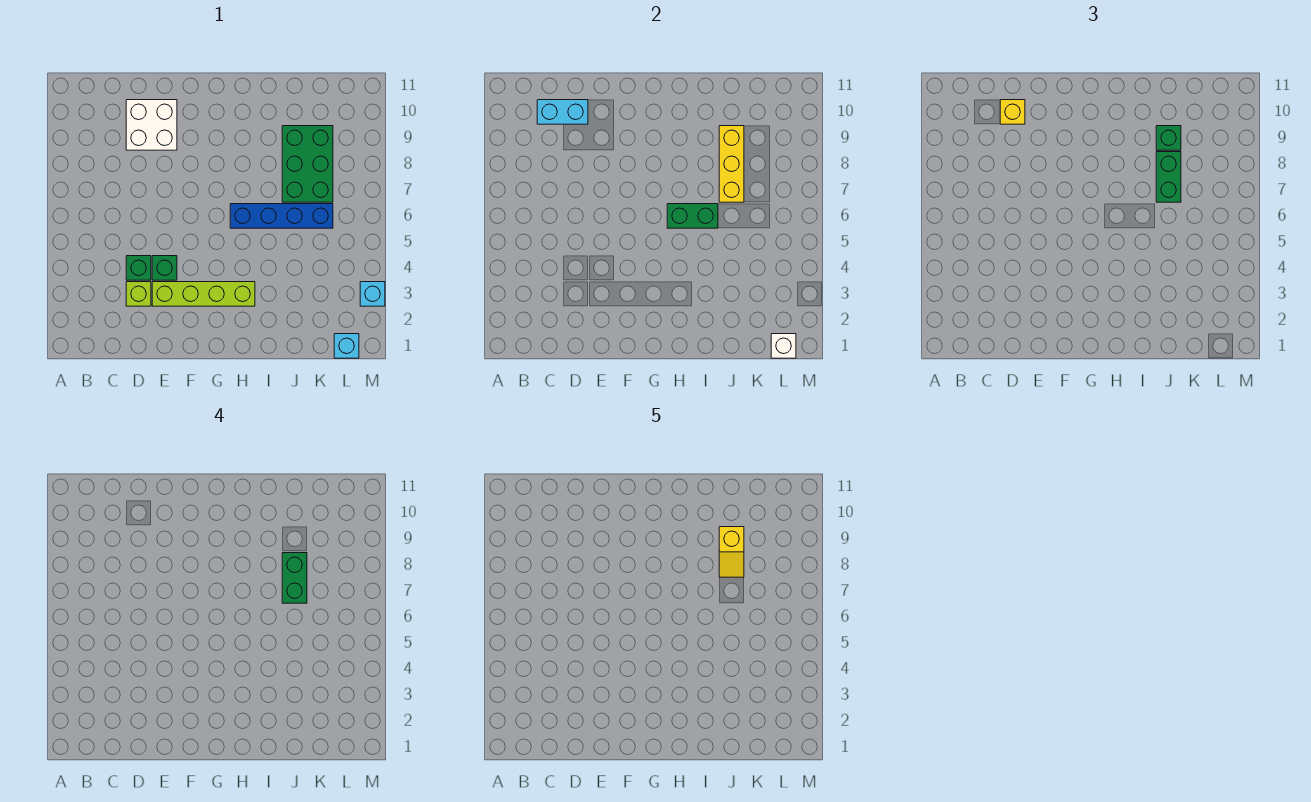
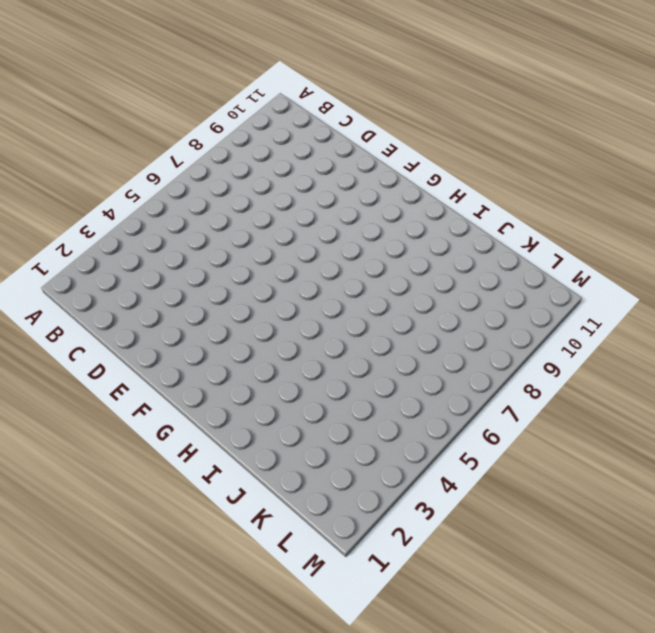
none -> lime brick D3 level 1
none -> green brick D4 level 1
none -> white brick D9:E10 level 1

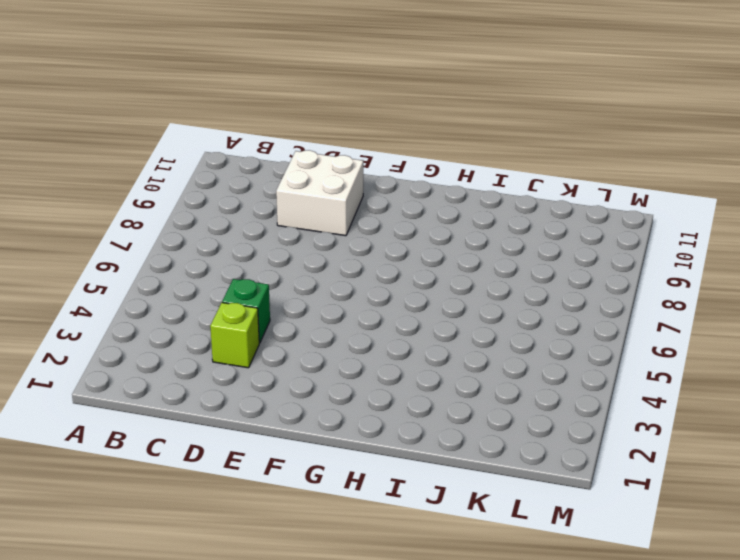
none -> lime brick E3:H3 level 1
none -> green brick E4 level 1
none -> blue brick H6:K6 level 1

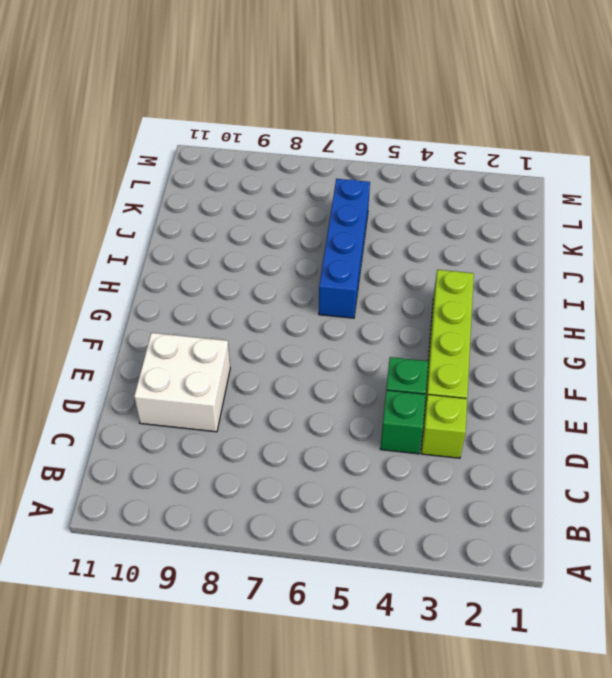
none -> green brick J7:K9 level 1
none -> cyan brick L1 level 1
none -> cyan brick M3 level 1

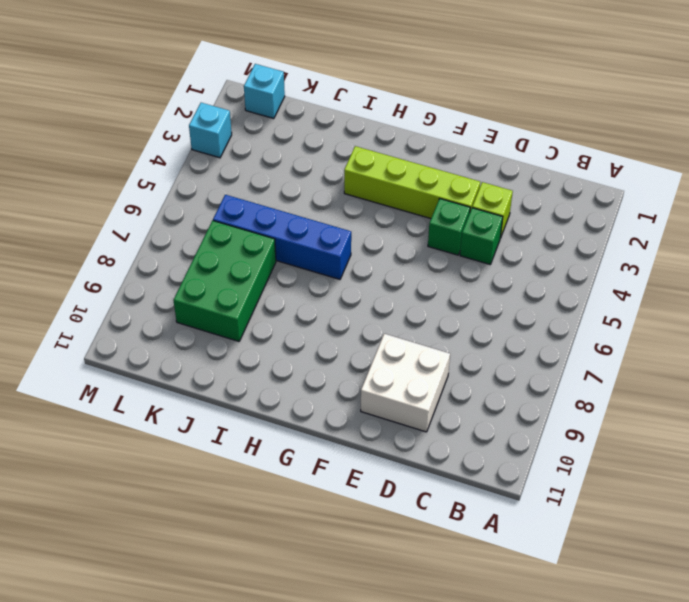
none -> cyan brick C10:D10 level 2
none -> green brick H6:I6 level 2
none -> yellow brick J7:J9 level 2

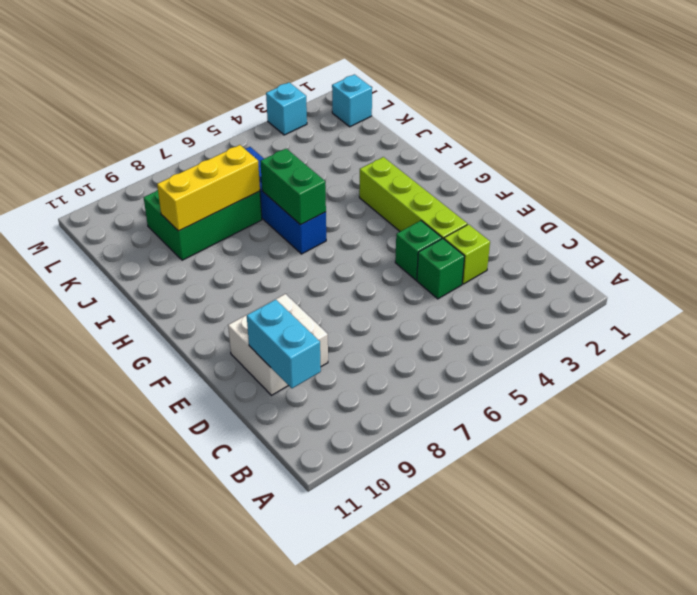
none -> white brick L1 level 2
none -> yellow brick D10 level 3
none -> green brick J7:J8 level 3

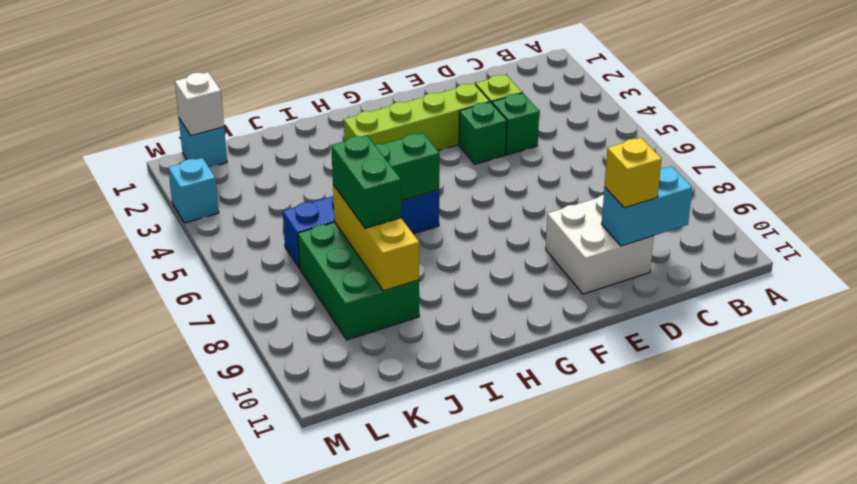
none -> green brick J9 level 3
none -> green brick J7:J8 level 4
none -> yellow slope J8:J9 level 5 top 9

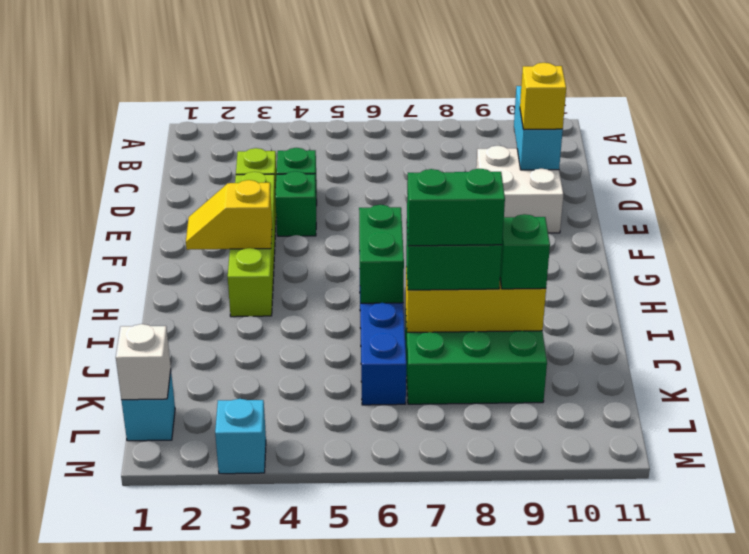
yellow slope G2:G3 level 2 top 3 -> yellow slope J8:J9 level 5 top 9

